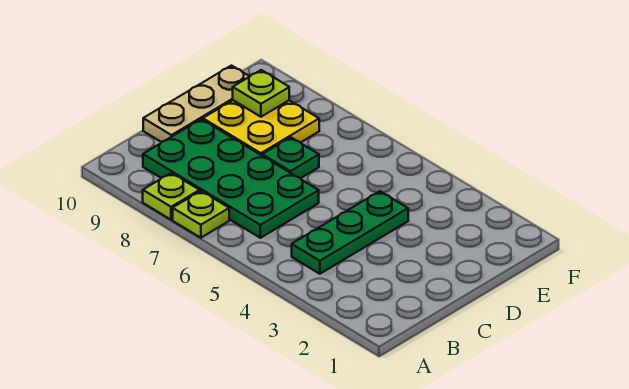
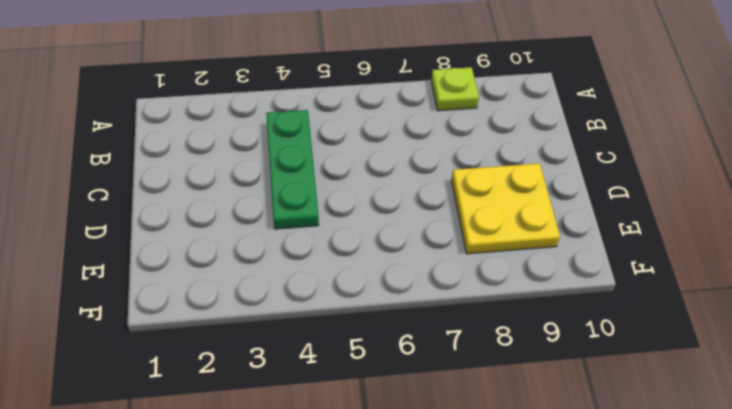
none -> lime plate A7 level 1
none -> green plate B6:C9 level 1

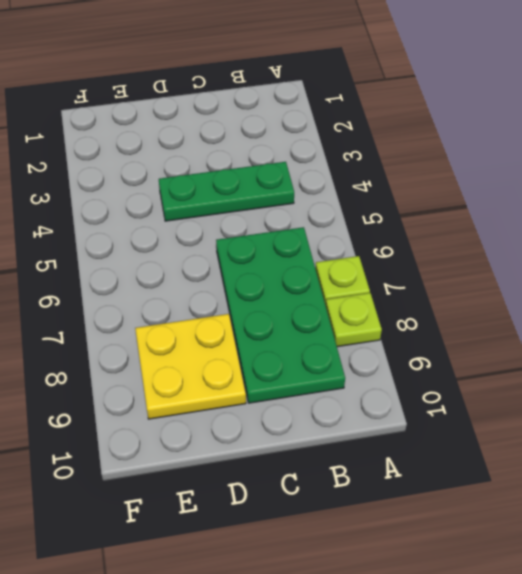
none -> tan plate C10:E10 level 1
none -> green plate D7 level 1

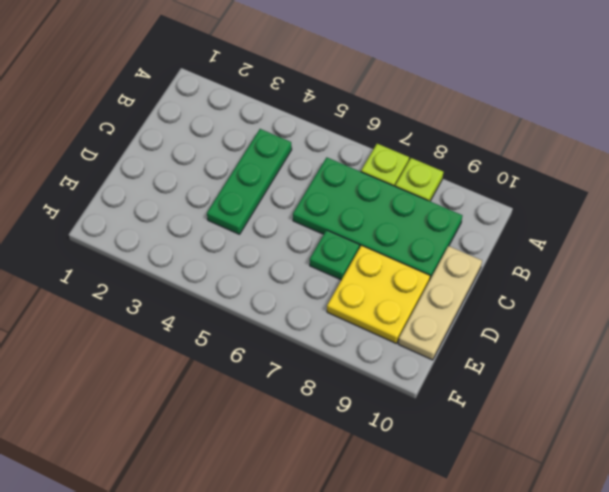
none -> lime plate E9 level 2

